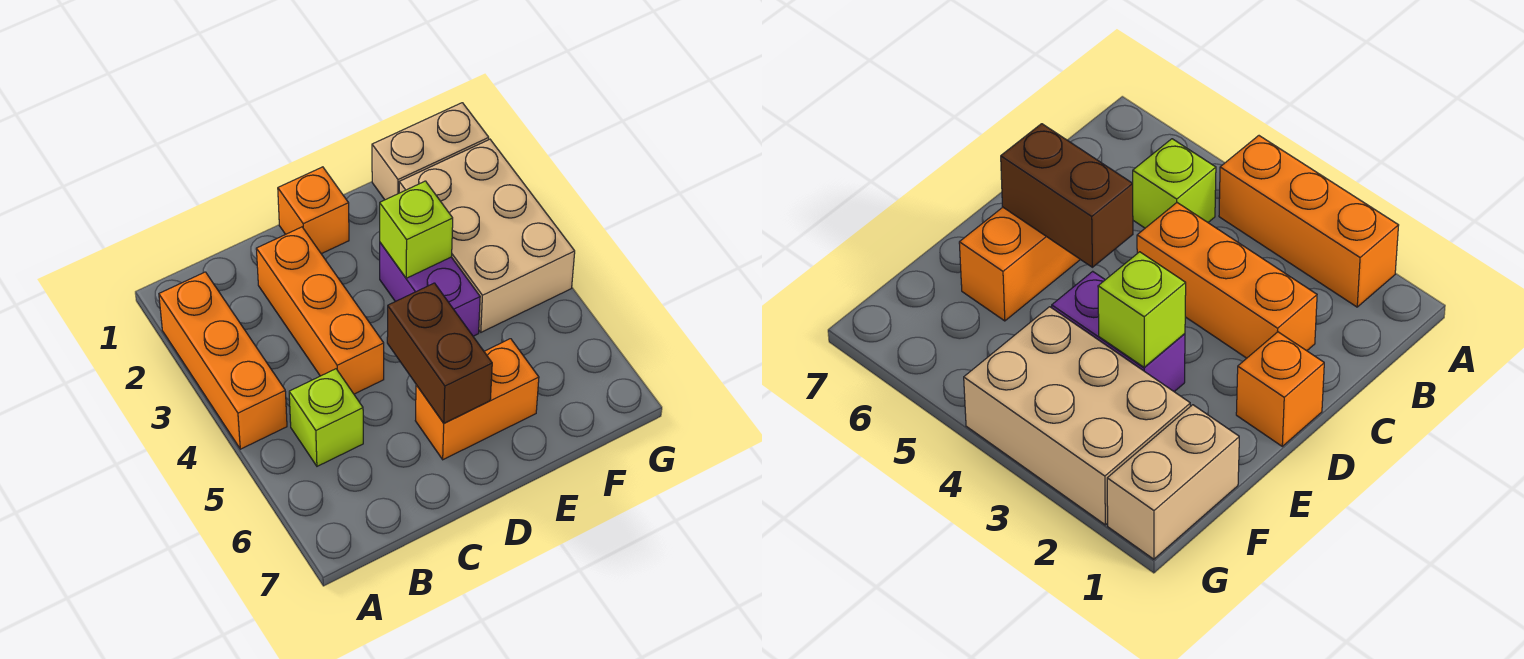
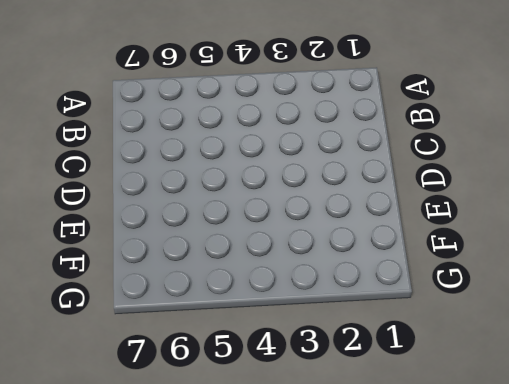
none -> orange brick A2:A4 level 1
none -> lime brick B5 level 1

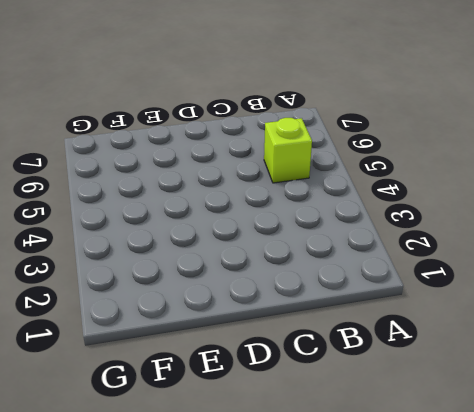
none -> orange brick A2:A4 level 1
none -> orange brick C2:C4 level 1

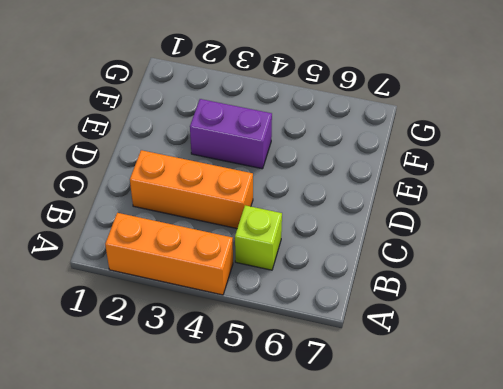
none -> orange brick D1 level 1
none -> orange brick D6:E6 level 1

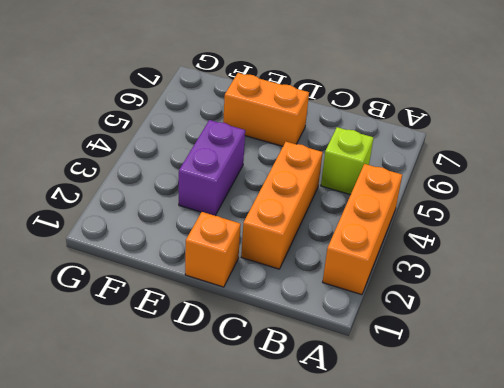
none -> tan brick F1:G1 level 1
none -> tan brick F2:G4 level 1

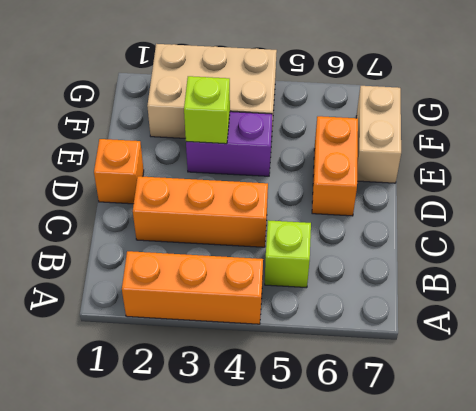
tan brick E7:F7 level 1 -> tan brick F1:G1 level 1
none -> brown brick D5:D6 level 2

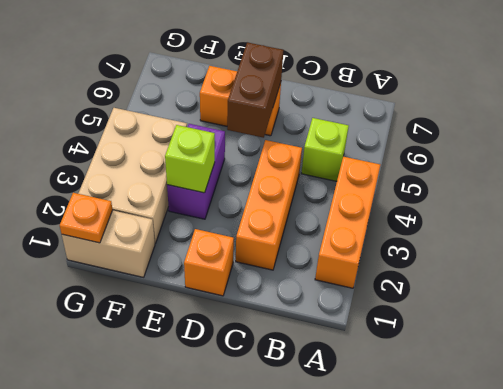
orange plate G1 level 2 -> none

